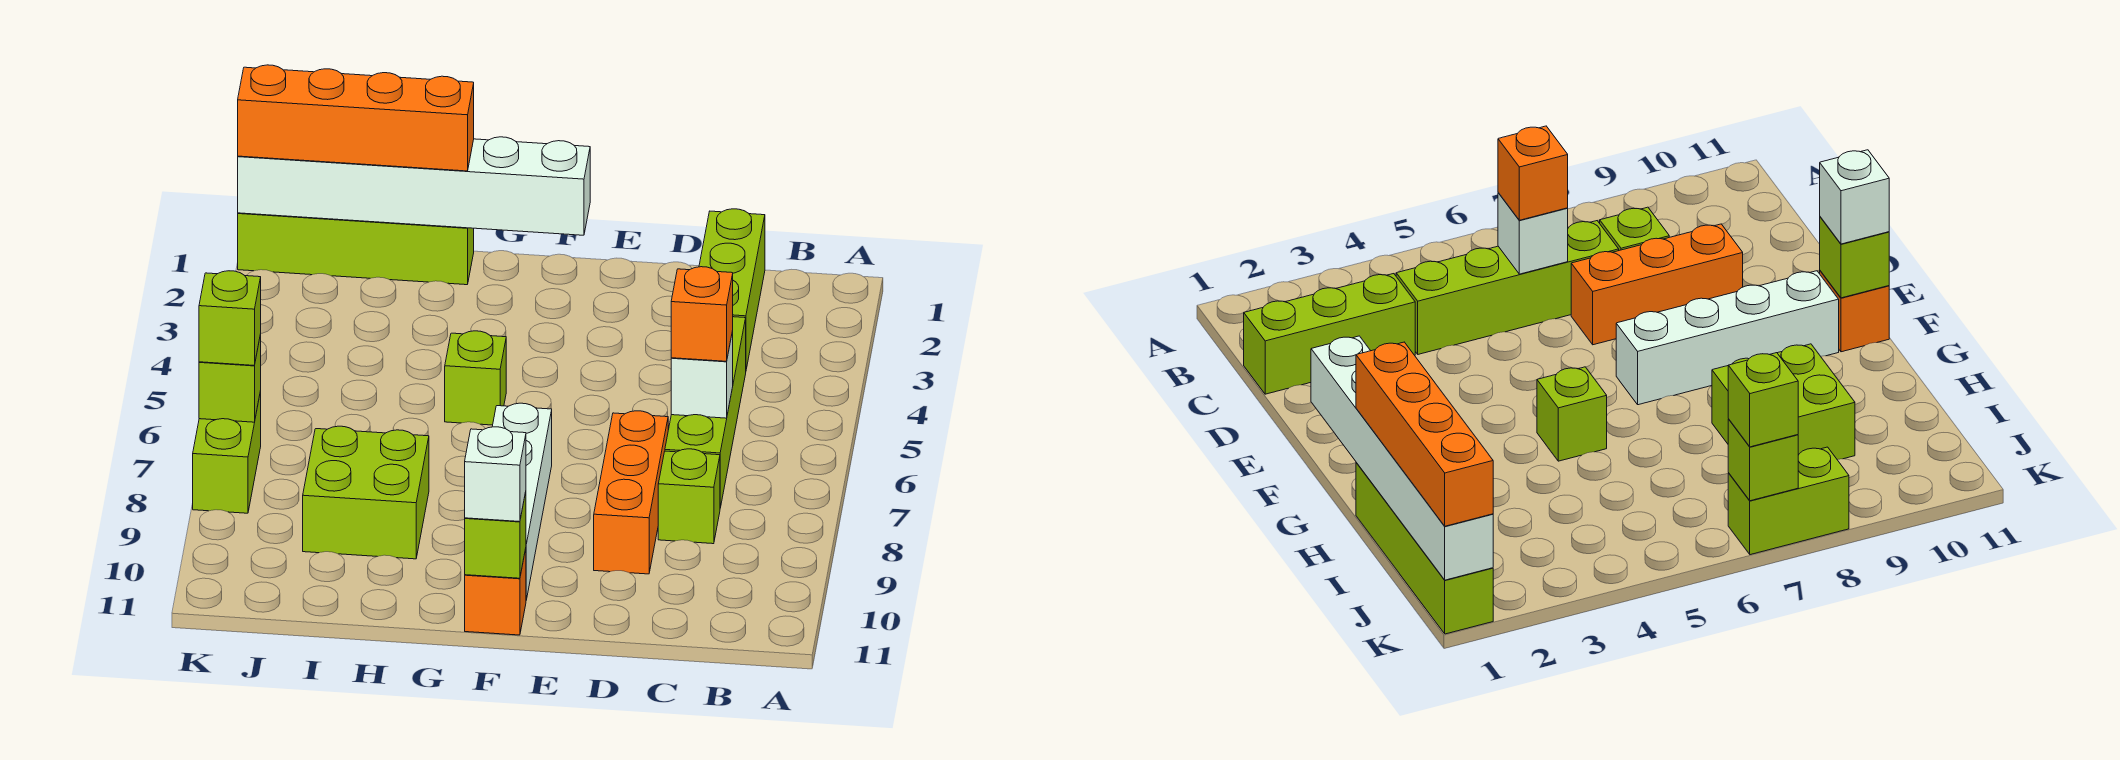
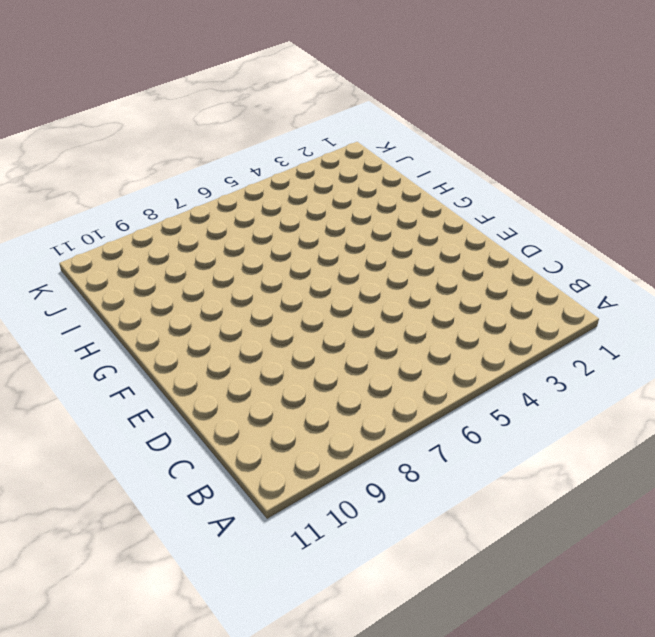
none -> lime brick C1:C3 level 1
none -> lime brick C4:C7 level 1
none -> lime brick C8 level 1

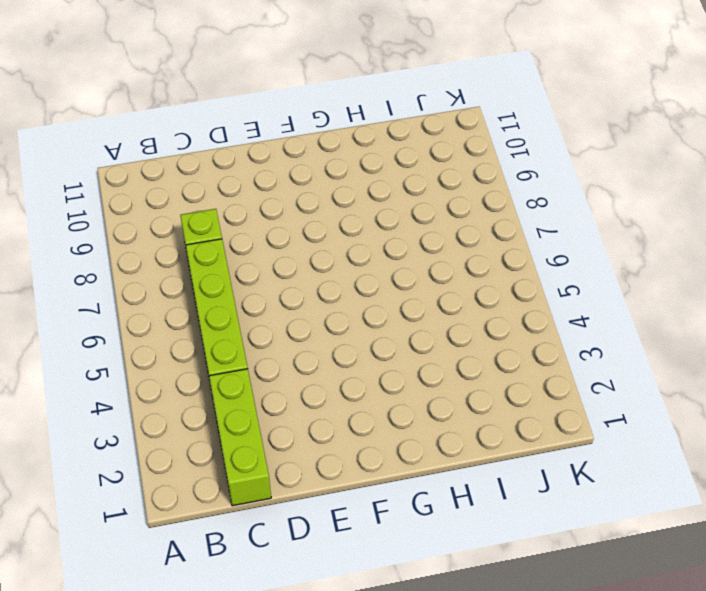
none -> orange brick D7:D9 level 1
none -> white brick F7:F10 level 1
none -> orange brick F11 level 1

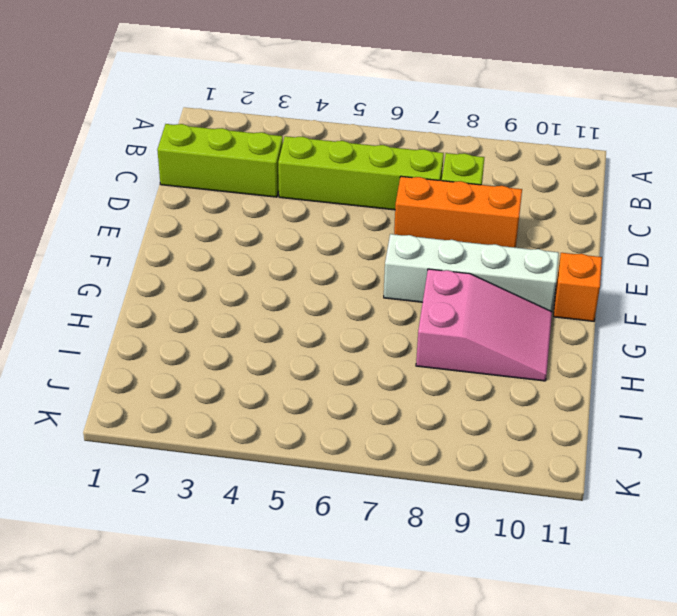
pink slope G8:H10 level 1 top 8 -> lime brick H8:I9 level 1
none -> lime brick G5 level 1
none -> lime brick H1:K1 level 1
none -> lime brick K7:K8 level 1

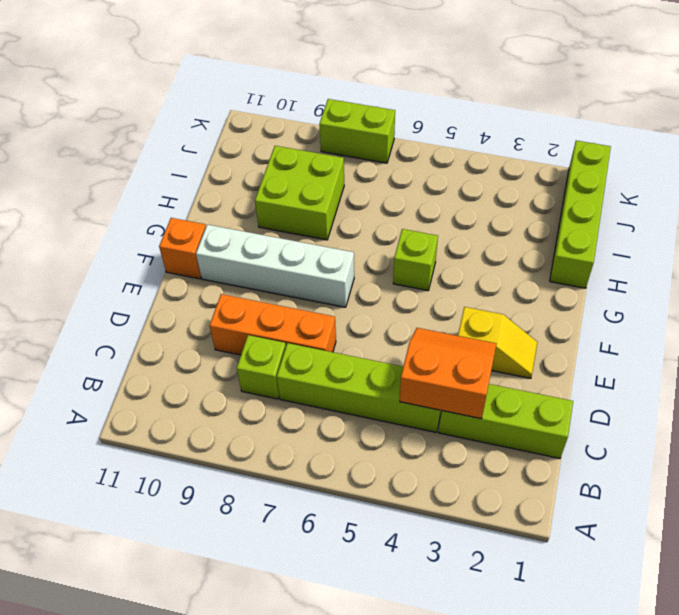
orange slope C3:D4 level 2 top C -> none
yellow slope E2:E3 level 1 top 3 -> none
none -> white brick C6 level 2
none -> white brick F1:K1 level 2
none -> lime brick F11 level 2

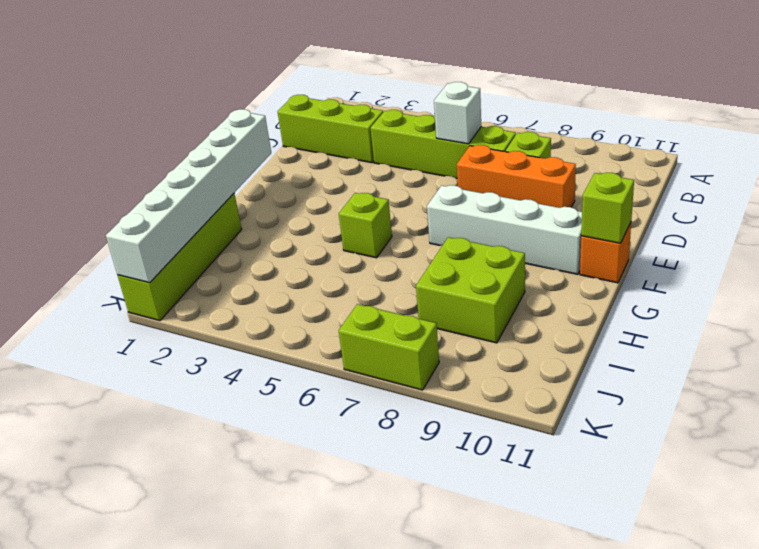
none -> lime brick K7 level 2
none -> orange brick C6 level 3
none -> white brick F11 level 3

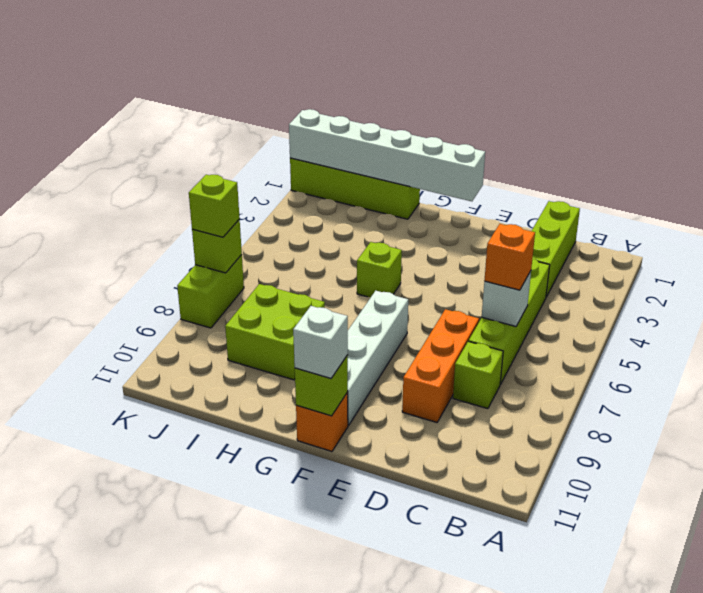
none -> orange brick H1:K1 level 3

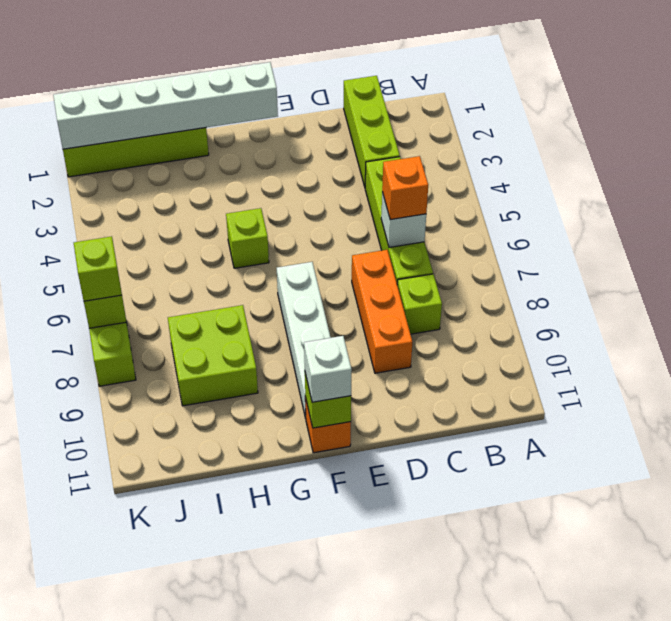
none -> orange brick H1:K1 level 3

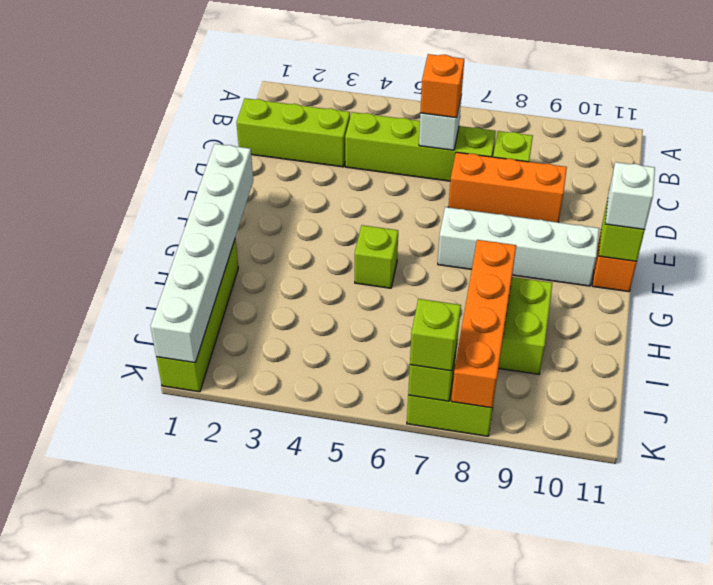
orange brick H8:K8 level 2 -> orange brick H1:K1 level 3

